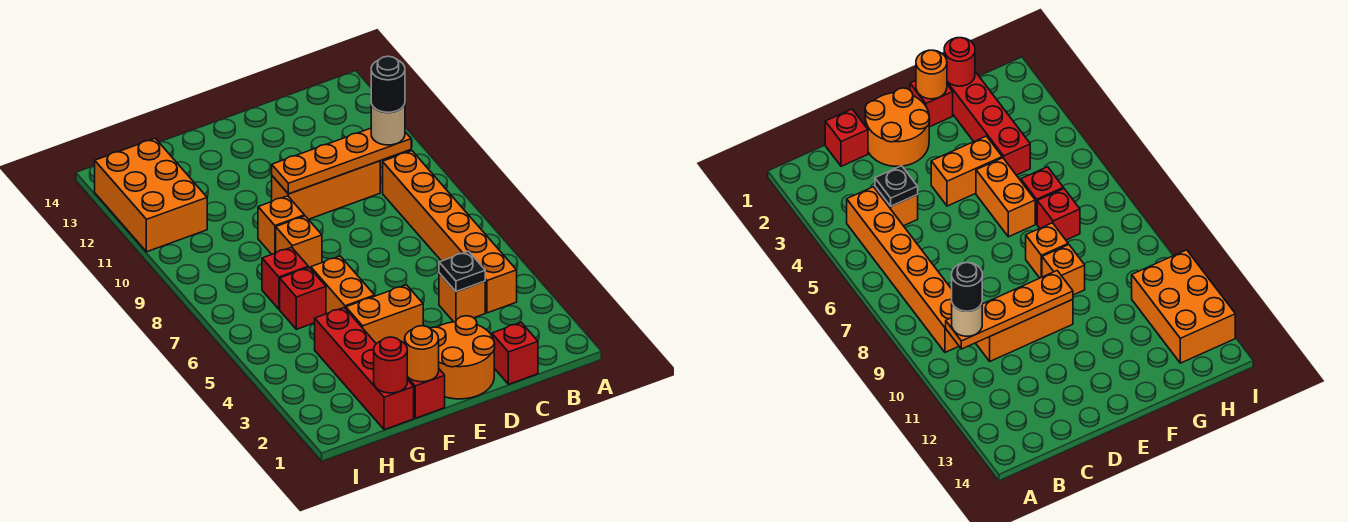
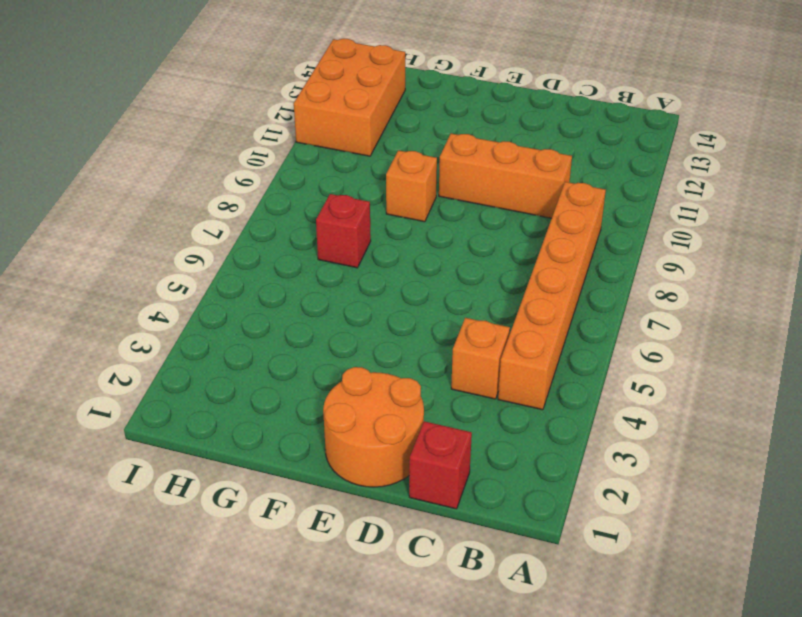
none -> orange brick E4:F4 level 1
none -> red brick F1 level 1
none -> orange brick F5:F6 level 1

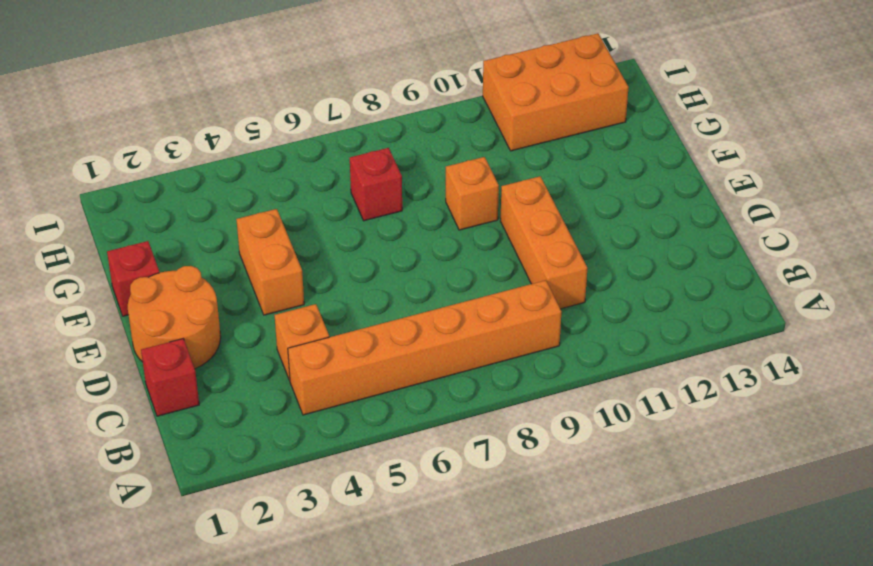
none -> orange brick F5:F6 level 1
none -> orange brick F8 level 1
none -> red brick G1:G4 level 1

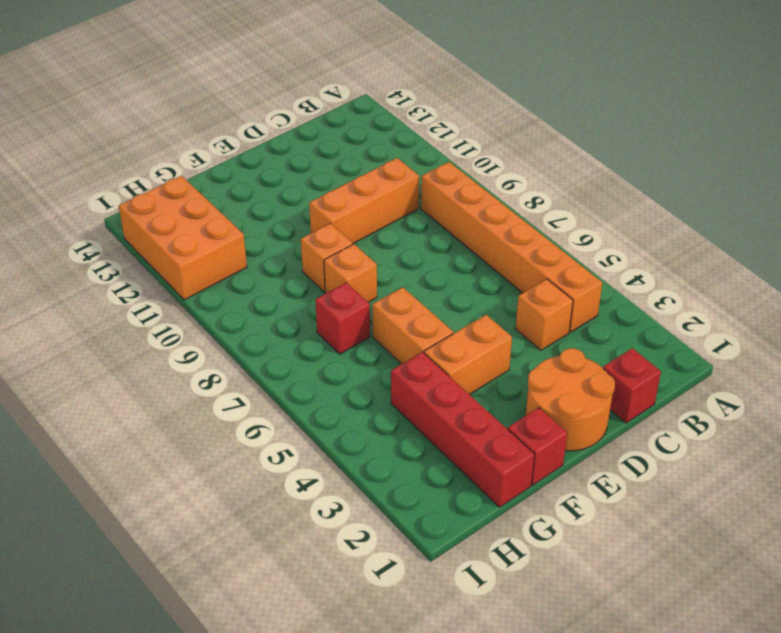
none -> red brick G6 level 1
none -> orange plate B10:E10 level 2
none -> black plate C4 level 2

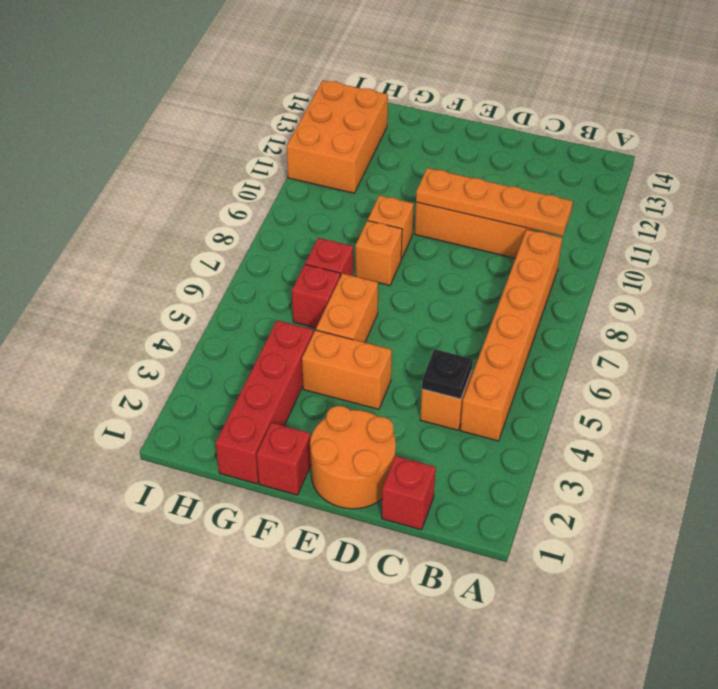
none -> orange round brick F1 level 2
none -> red round brick G1 level 2
none -> tan round brick B10 level 3

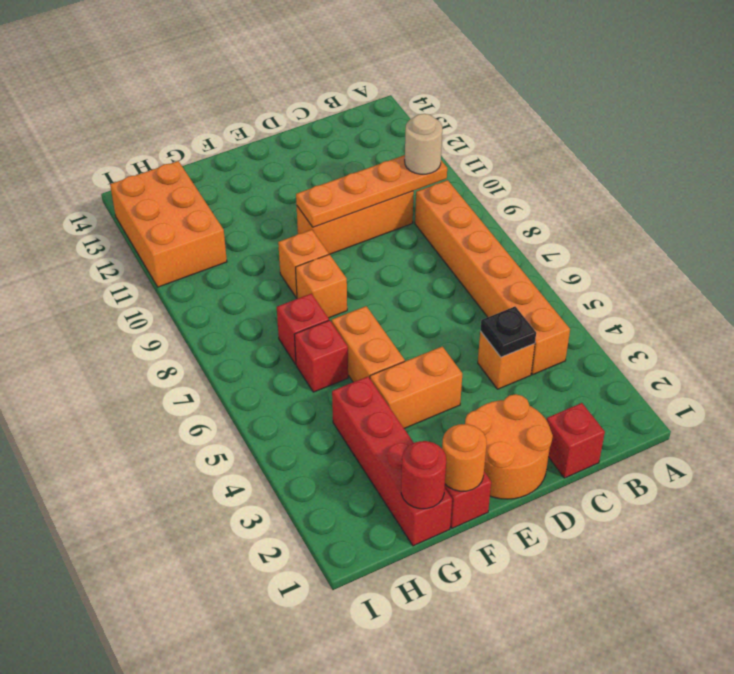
none -> black round brick B10 level 4

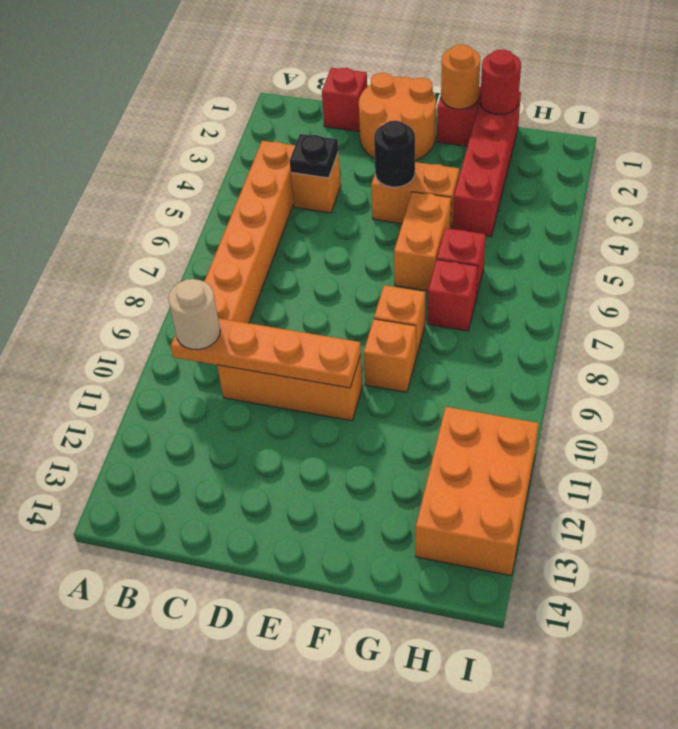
black round brick E4 level 2 -> black round brick B10 level 4

